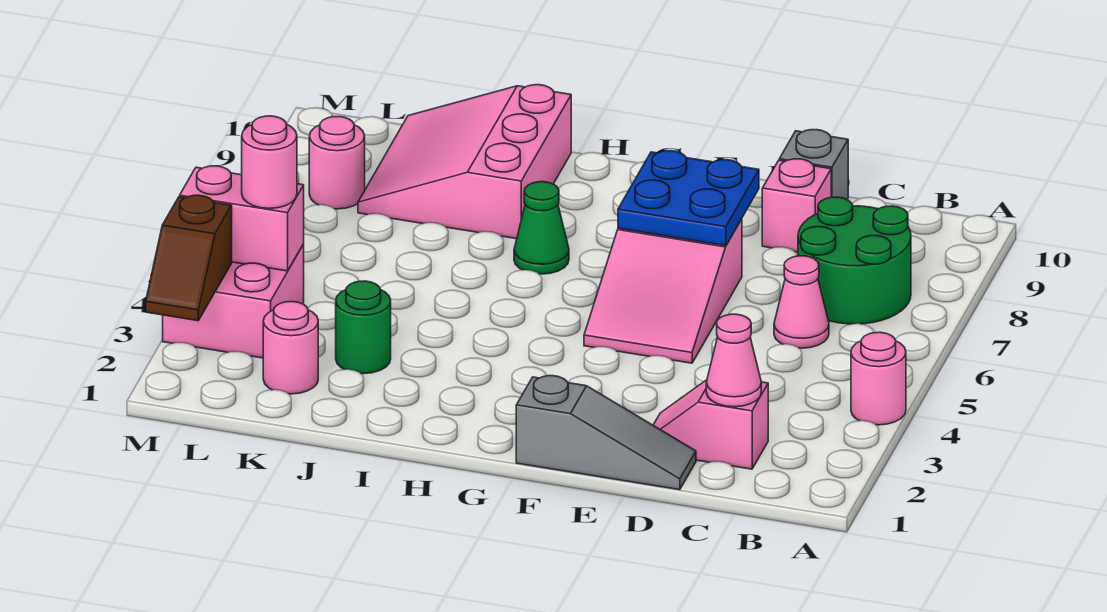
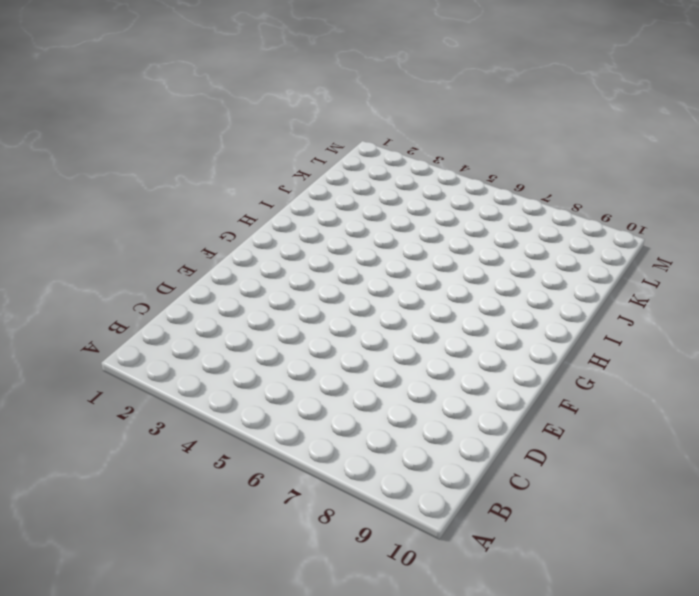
none -> pink round brick A4 level 1
none -> green round brick B7:C8 level 1
none -> pink slope C2:D2 level 1 top C

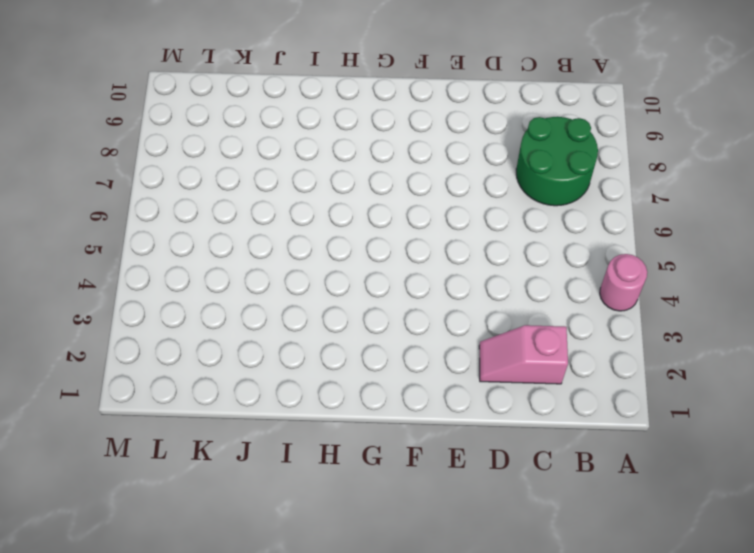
none -> pink cone C6 level 1
none -> grey slope D1:F1 level 1 top F
none -> pink brick D9 level 1

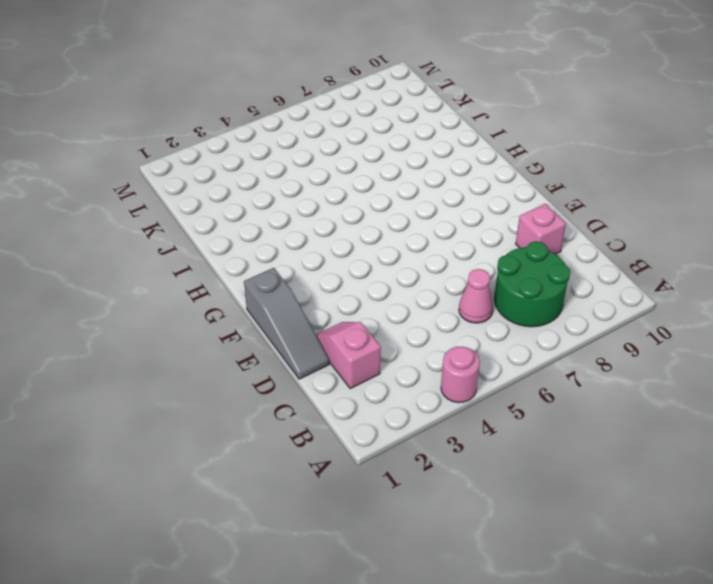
none -> grey brick D10 level 1
none -> pink slope E5:F7 level 1 top 7
none -> green cone H7 level 1

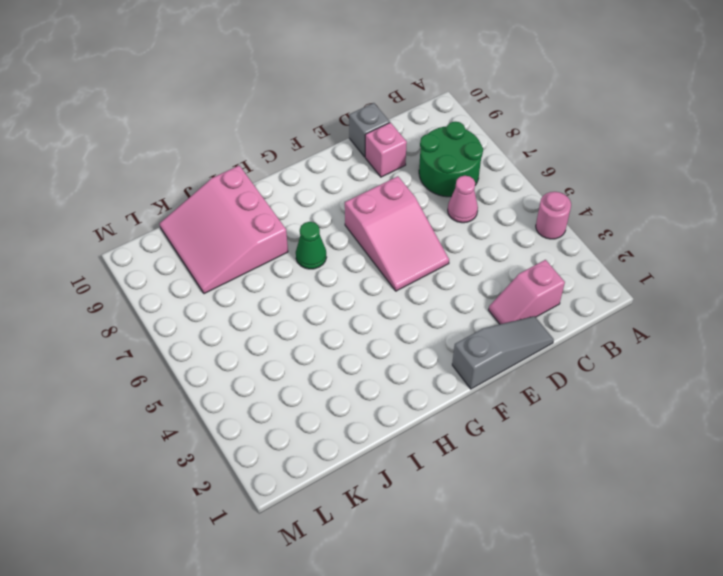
none -> green round brick J3 level 1
none -> pink round brick K2 level 1
none -> pink brick L3:M4 level 1

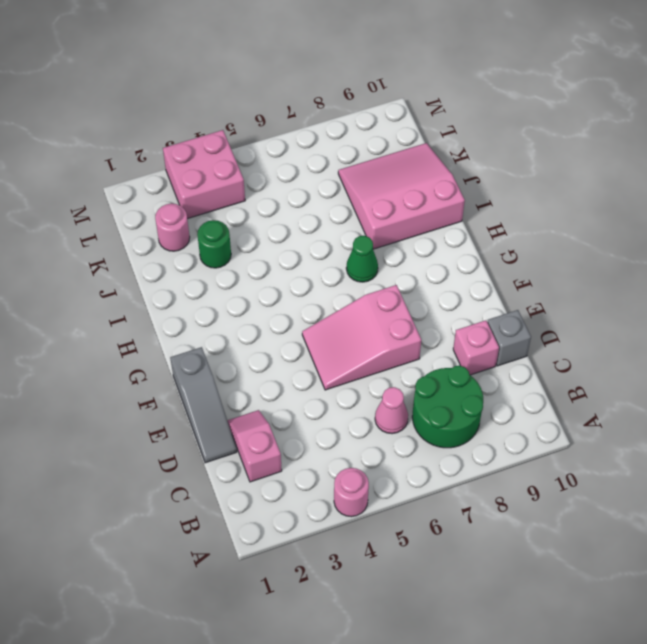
none -> pink round brick L8 level 1
none -> pink cone C2 level 2
none -> blue plate E7:F8 level 2

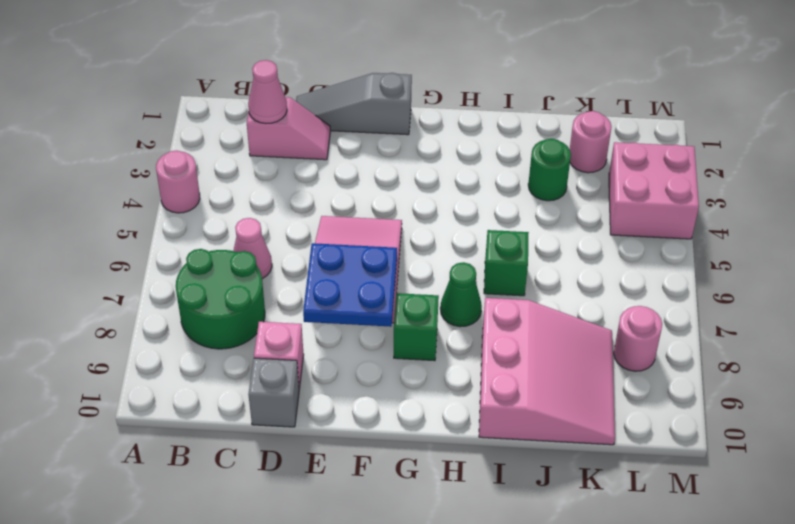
green brick G8 level 1 -> none
green brick I6 level 1 -> none
none -> pink brick L4:M4 level 2
none -> brown slope M2:M3 level 2 top 3
none -> pink round brick L4 level 3

